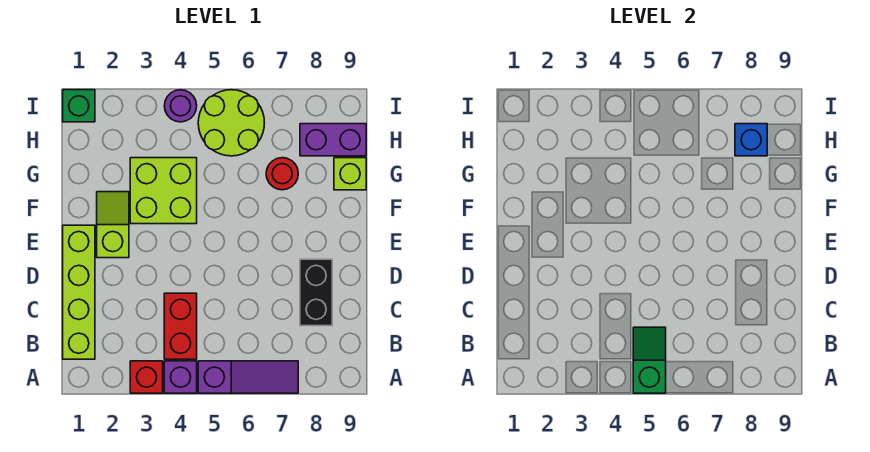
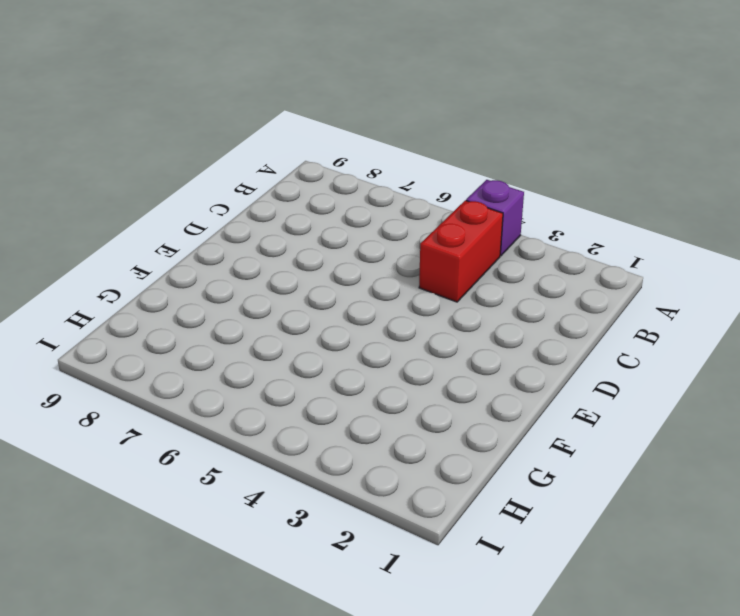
none -> red brick A3 level 1
none -> purple slope A5:A7 level 1 top 5
none -> lime brick B1:E1 level 1

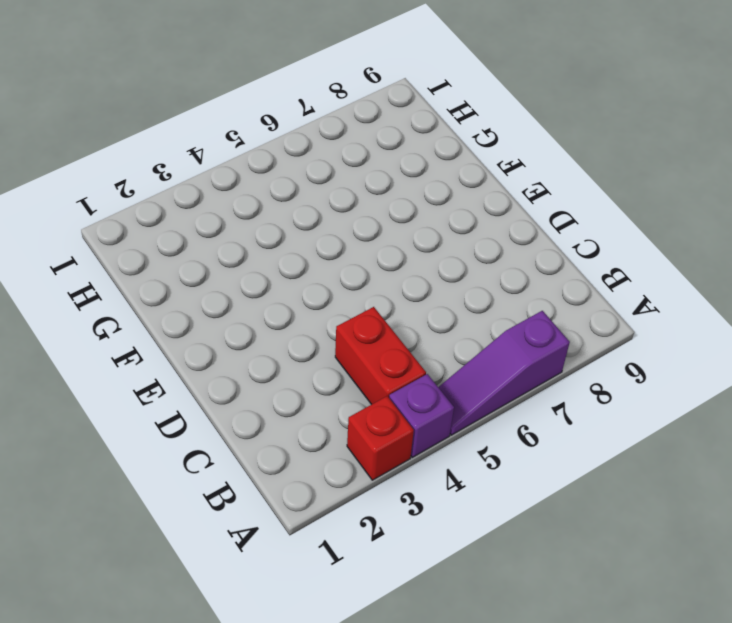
purple slope A5:A7 level 1 top 7 -> purple slope A5:A7 level 1 top 5
none -> lime brick B1:E1 level 1
none -> black brick C8:D8 level 1
none -> lime slope E2:F2 level 1 top E

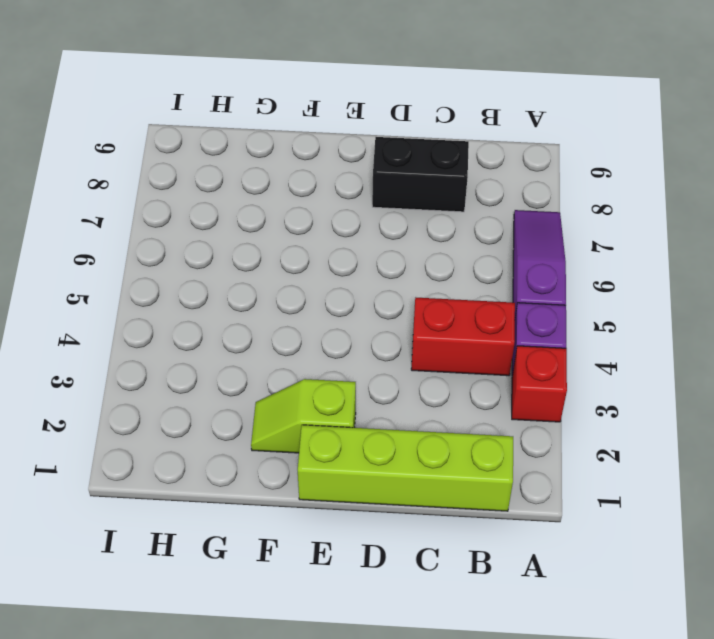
none -> lime brick F3:G4 level 1
none -> red round brick G7 level 1
none -> lime brick G9 level 1

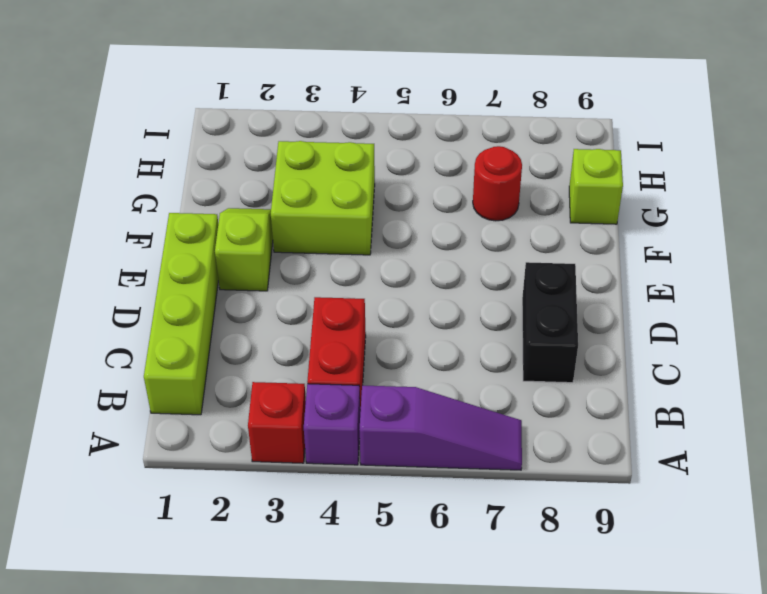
none -> lime round brick H5:I6 level 1
none -> purple brick H8:H9 level 1
none -> green brick I1 level 1

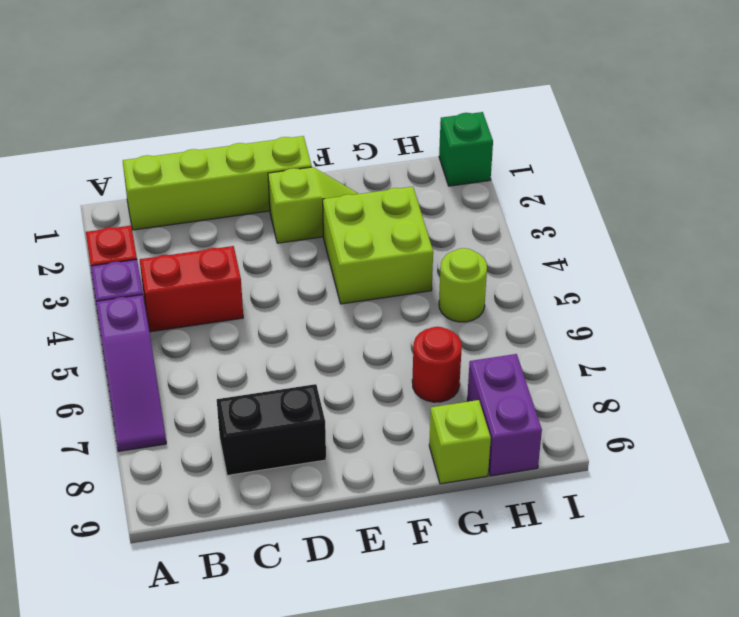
lime round brick H5 level 1 -> lime round brick H5:I6 level 1
none -> purple round brick I4 level 1
none -> green slope A5:B5 level 2 top A
none -> blue brick H8 level 2

